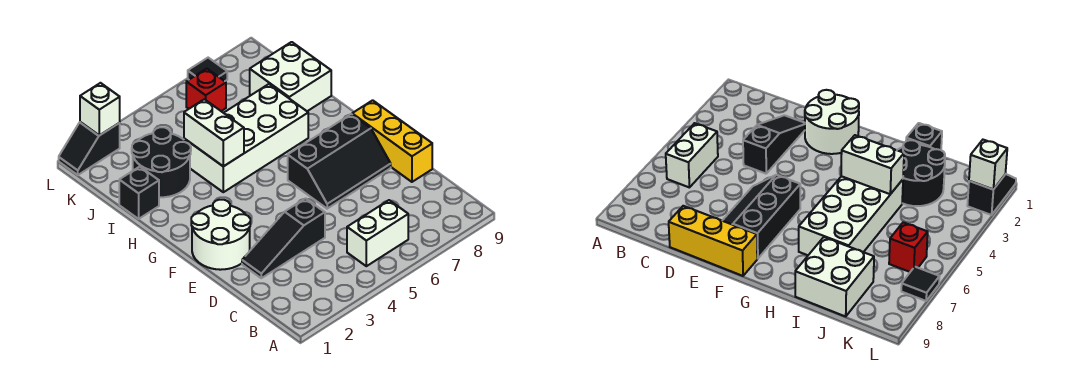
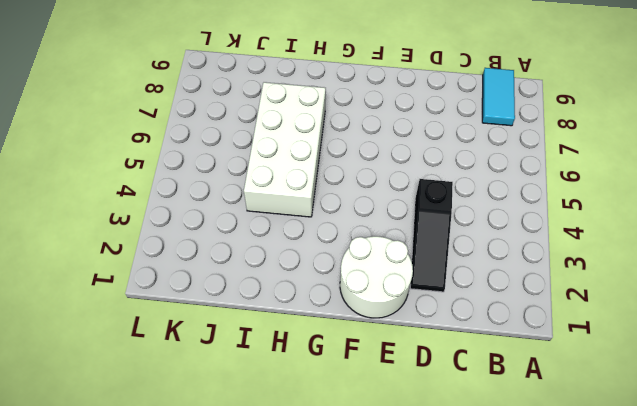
cyan tile B8:B9 level 1 -> none
none -> white brick B5:B6 level 1
none -> yellow brick D9:F9 level 1
none -> black slope E6:F8 level 1 top F

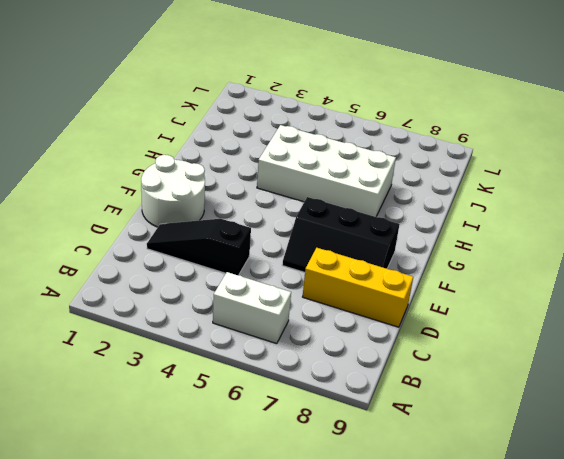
yellow brick D7:D9 level 1 -> yellow brick D9:F9 level 1
none -> black brick I1 level 1
none -> black round brick I2:J3 level 1
none -> white brick I8:J9 level 1

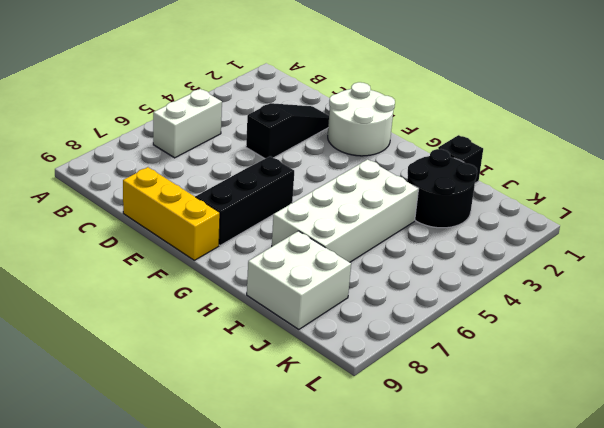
none -> red brick K6 level 1
none -> black slope L1:L2 level 1 top 2
none -> black tile L7 level 1

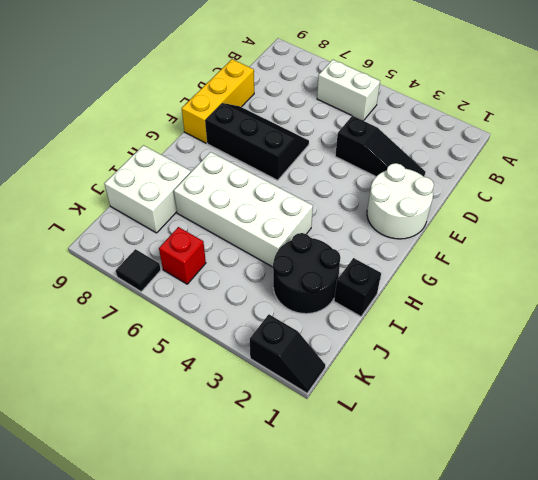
none -> white brick H4:I4 level 2
none -> white brick L2 level 2

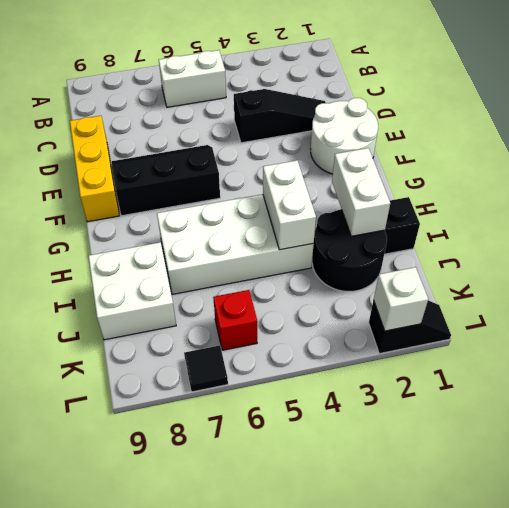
white brick H2:I2 level 2 -> none

